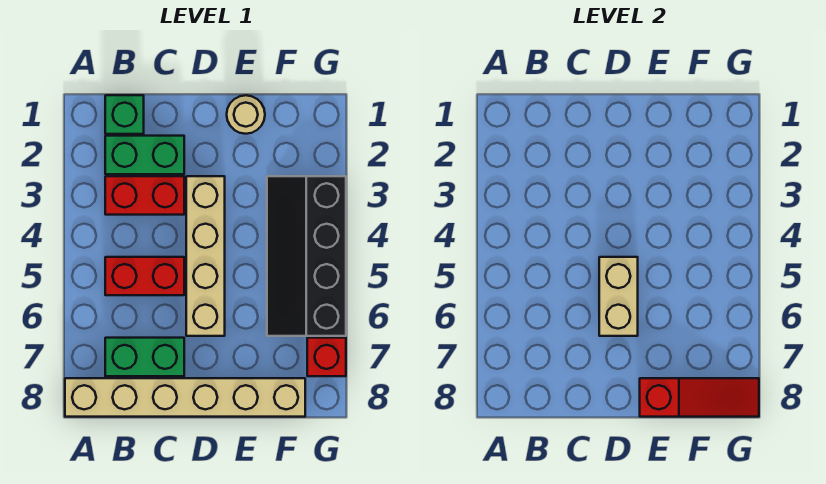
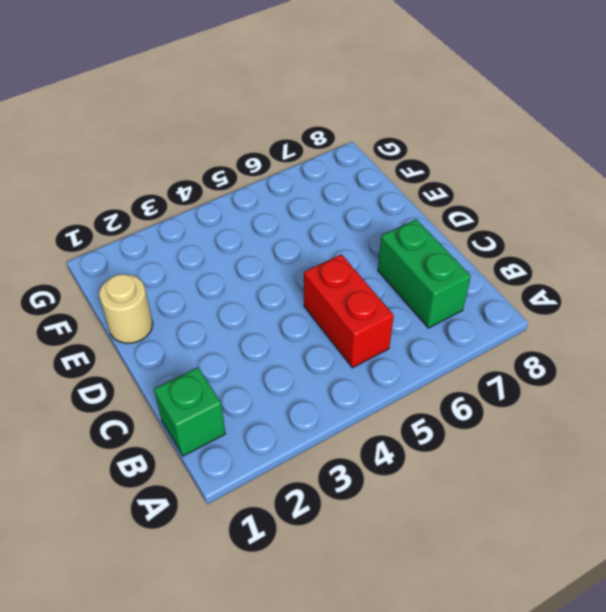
none -> tan brick A8:F8 level 1
none -> green brick B2:C2 level 1
none -> red brick B3:C3 level 1

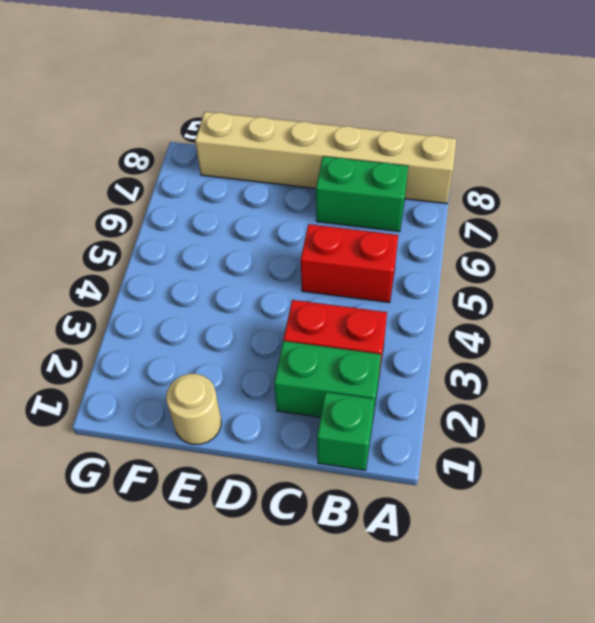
none -> tan brick D3:D6 level 1
none -> black slope F3:G6 level 1 top G
none -> red brick G7 level 1

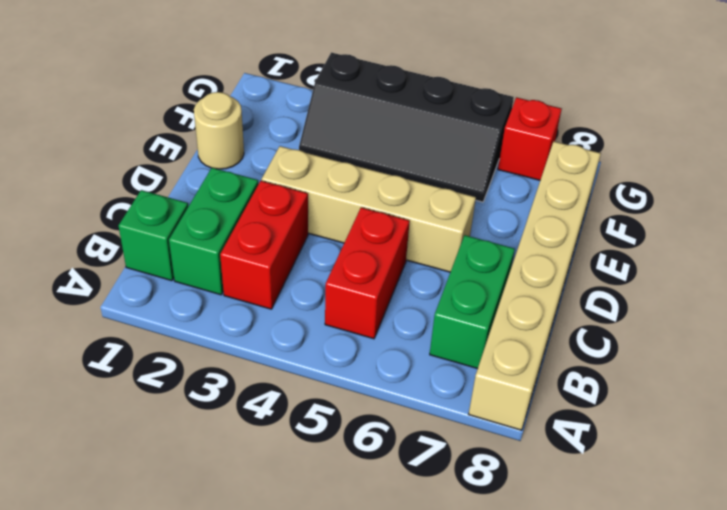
none -> tan brick D5:D6 level 2
none -> red slope E8:G8 level 2 top E

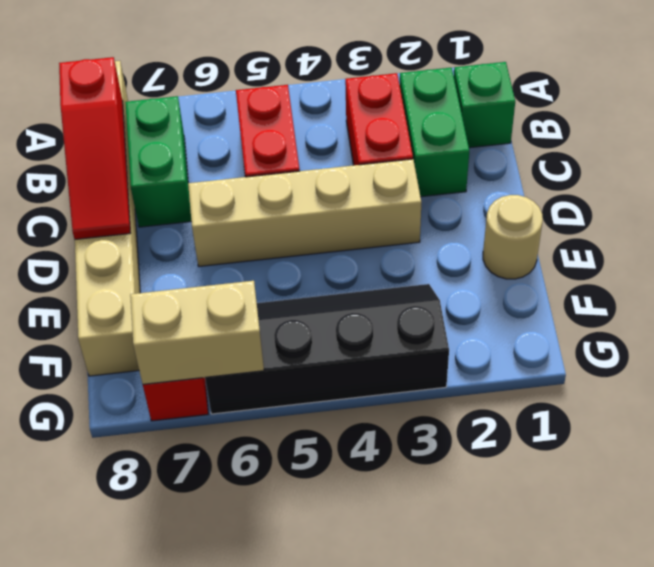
red slope B8:D8 level 2 top B -> red slope E8:G8 level 2 top E
tan brick G6:G7 level 2 -> tan brick D5:D6 level 2

